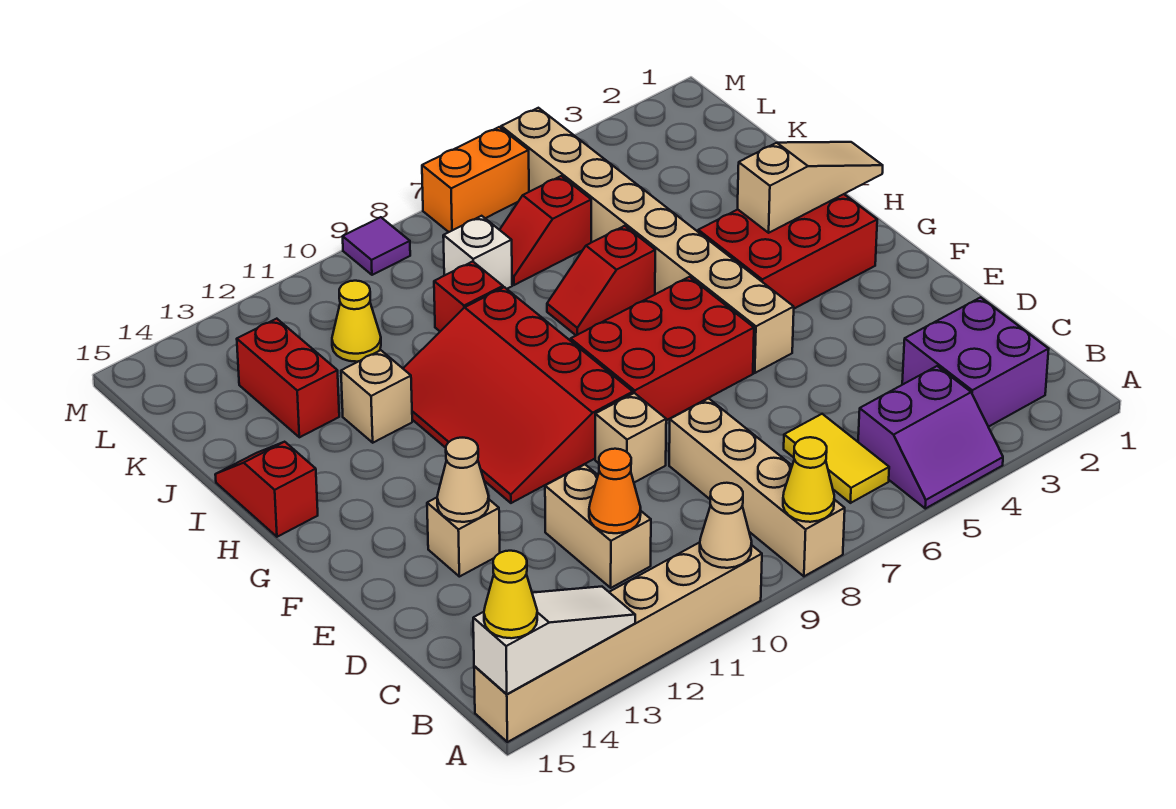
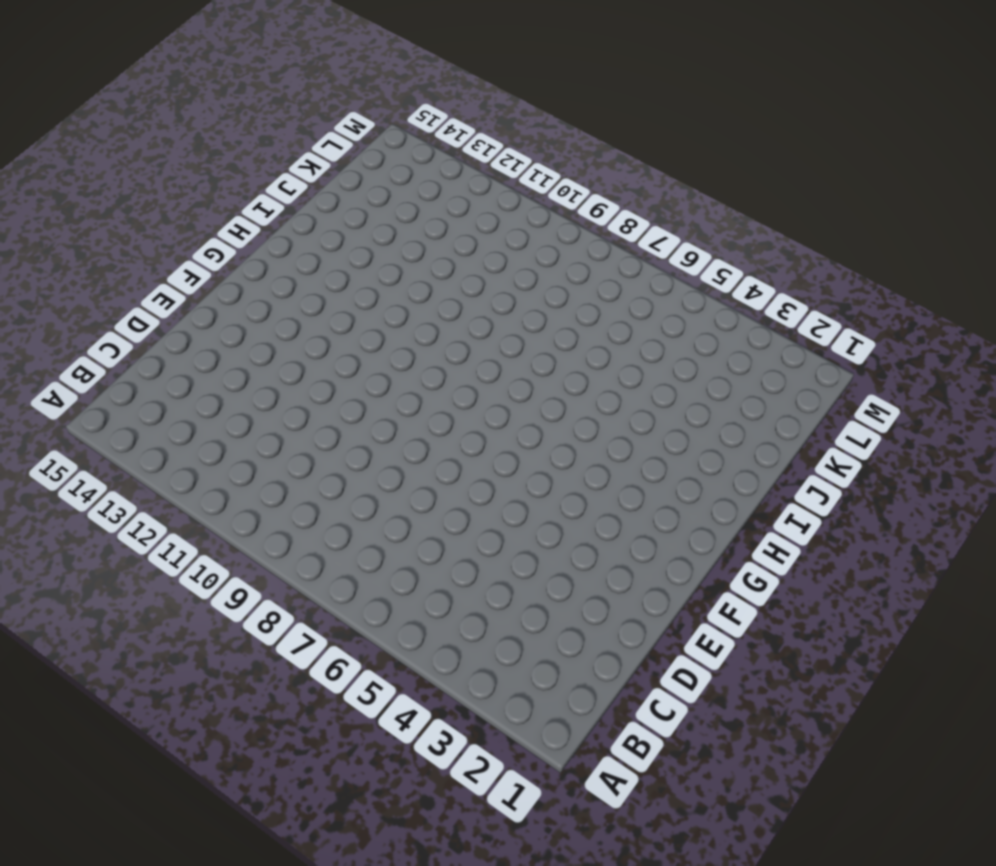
none -> purple slope A4:B5 level 1 top B
none -> tan brick A8:D8 level 1
none -> tan brick A10:A15 level 1

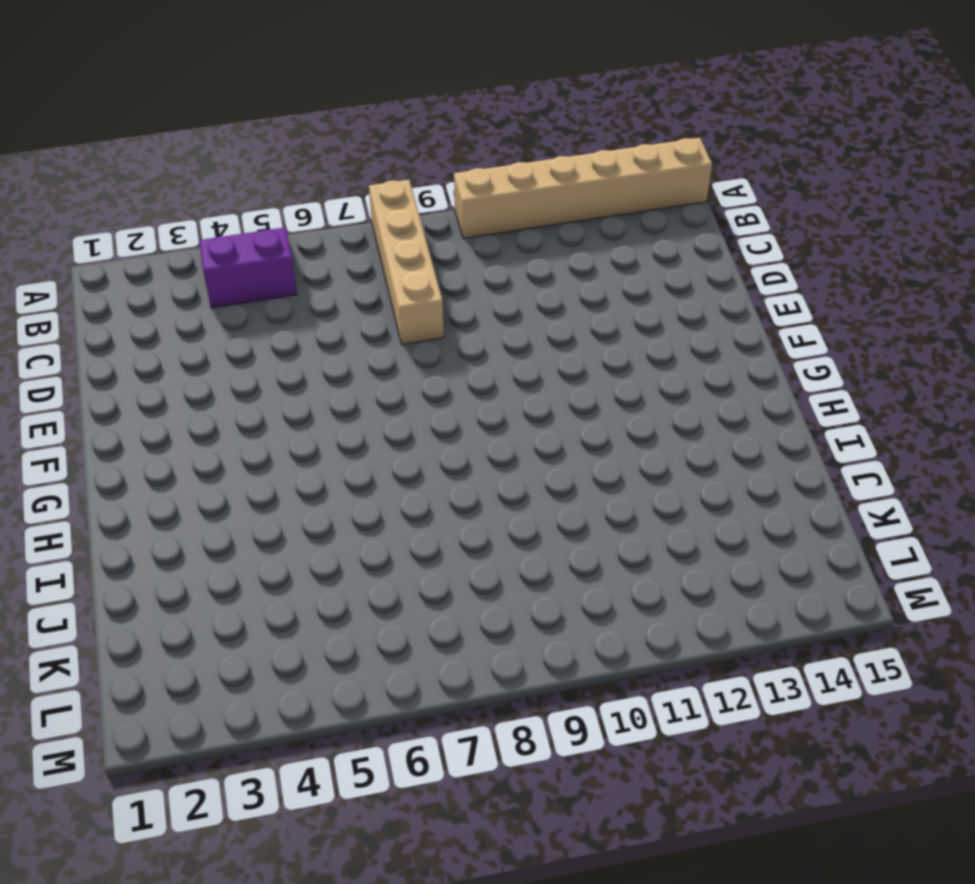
none -> purple brick B2:C3 level 1
none -> yellow tile B6:C6 level 1
none -> tan brick C11:D11 level 1

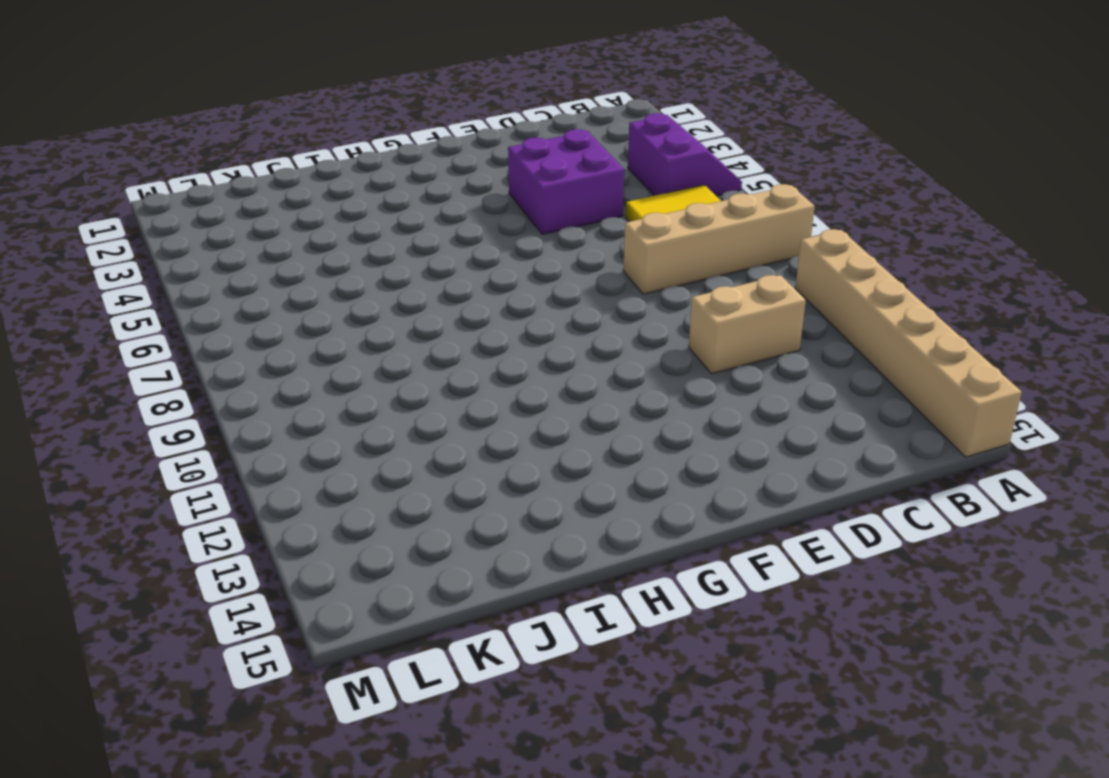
purple brick D4:E5 level 1 -> purple brick B2:C3 level 1
none -> tan brick E9 level 1
none -> tan brick E13 level 1
none -> tan brick F5:M5 level 1

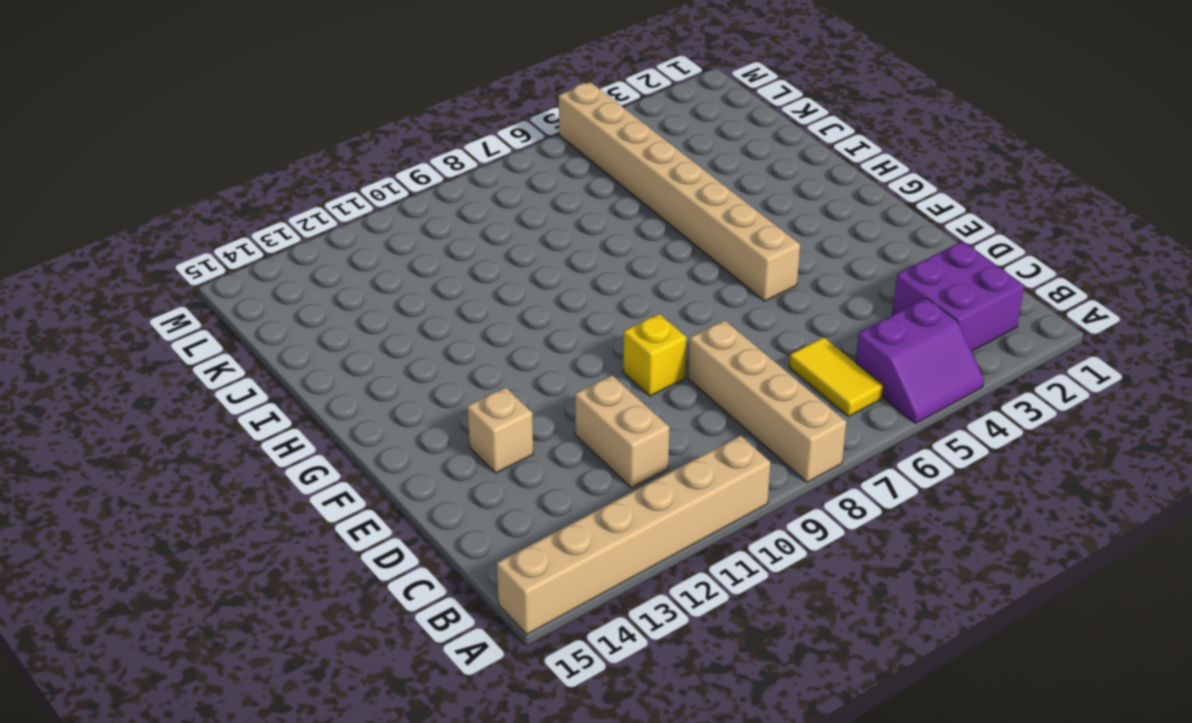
yellow brick E9 level 1 -> tan brick E9 level 1
none -> red brick F6:G8 level 1
none -> red slope F9:I11 level 1 top 9
none -> red brick G2:H4 level 1

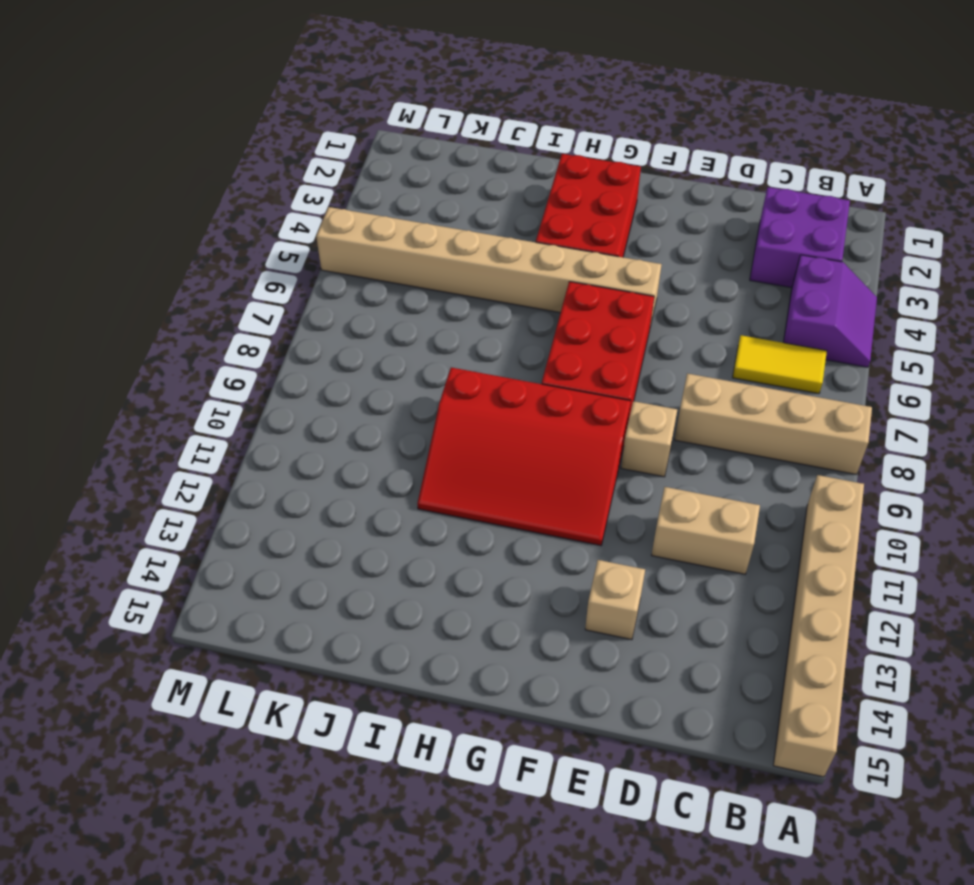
none -> red slope H15:I15 level 1 top H
none -> red slope I6:I7 level 1 top 6
none -> tan brick I12 level 1

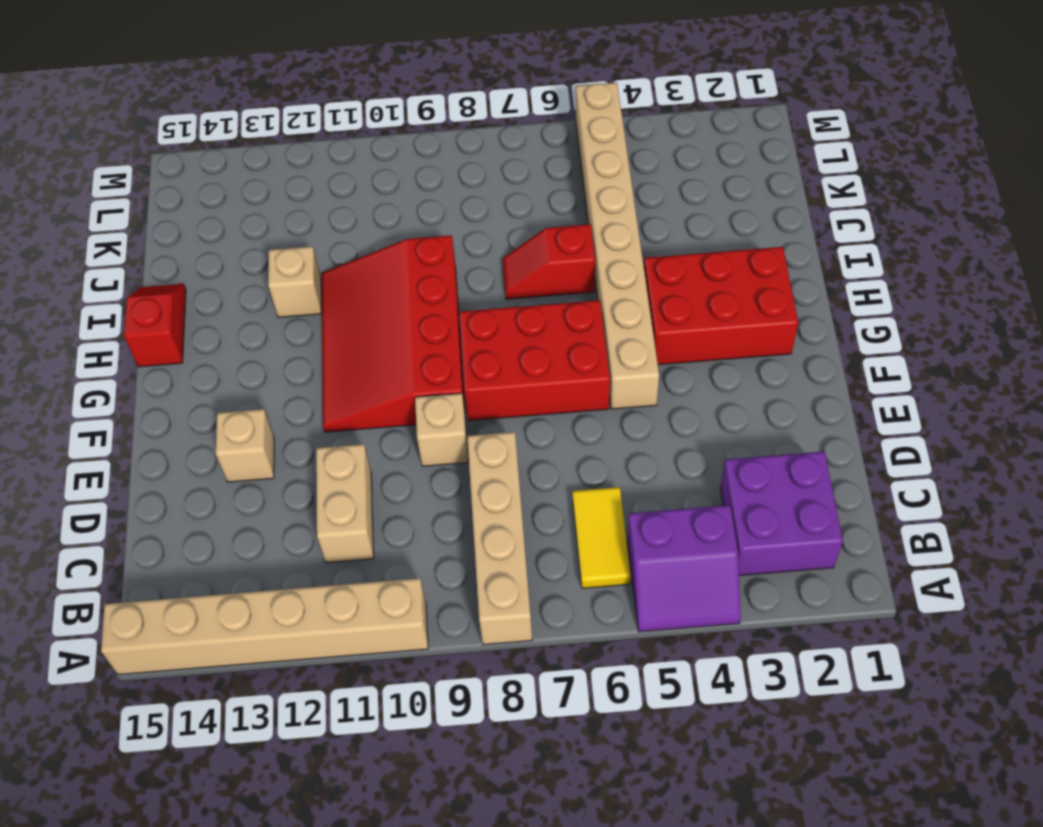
none -> red brick J9 level 1
none -> red brick J13:K13 level 1
none -> red slope K6:K7 level 1 top 6

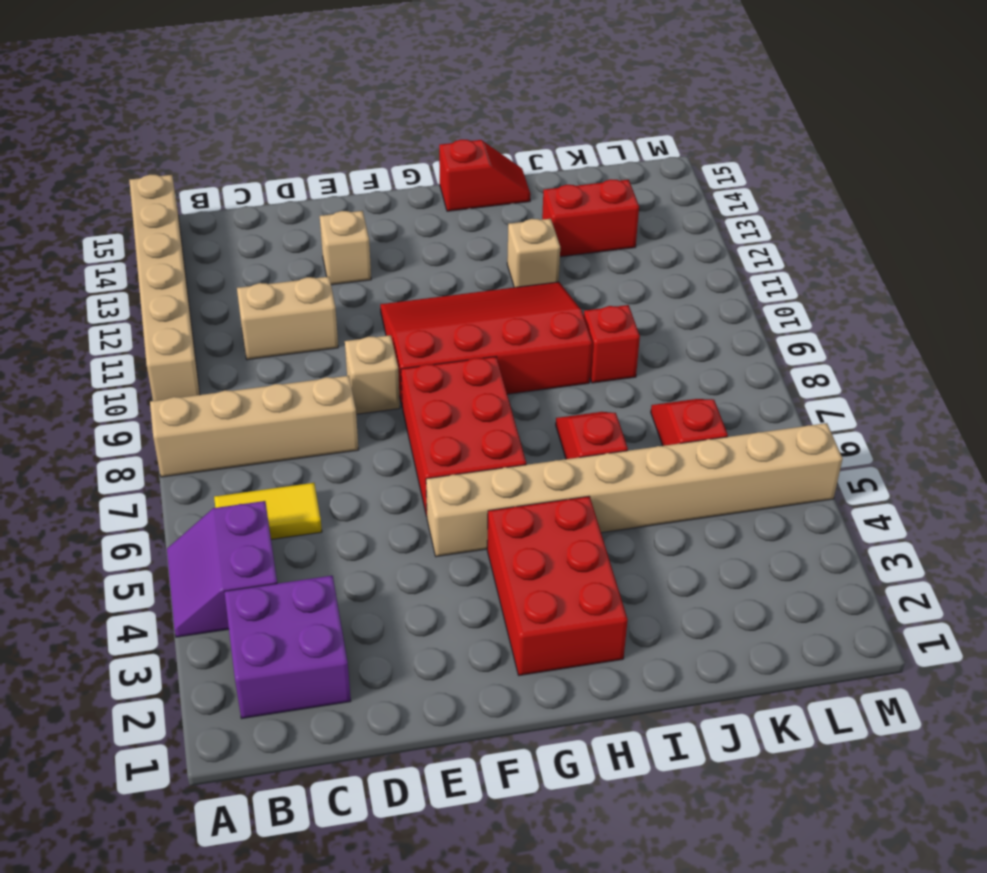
none -> white brick K8 level 1
none -> yellow cone K11 level 1
none -> orange brick M6:M7 level 1

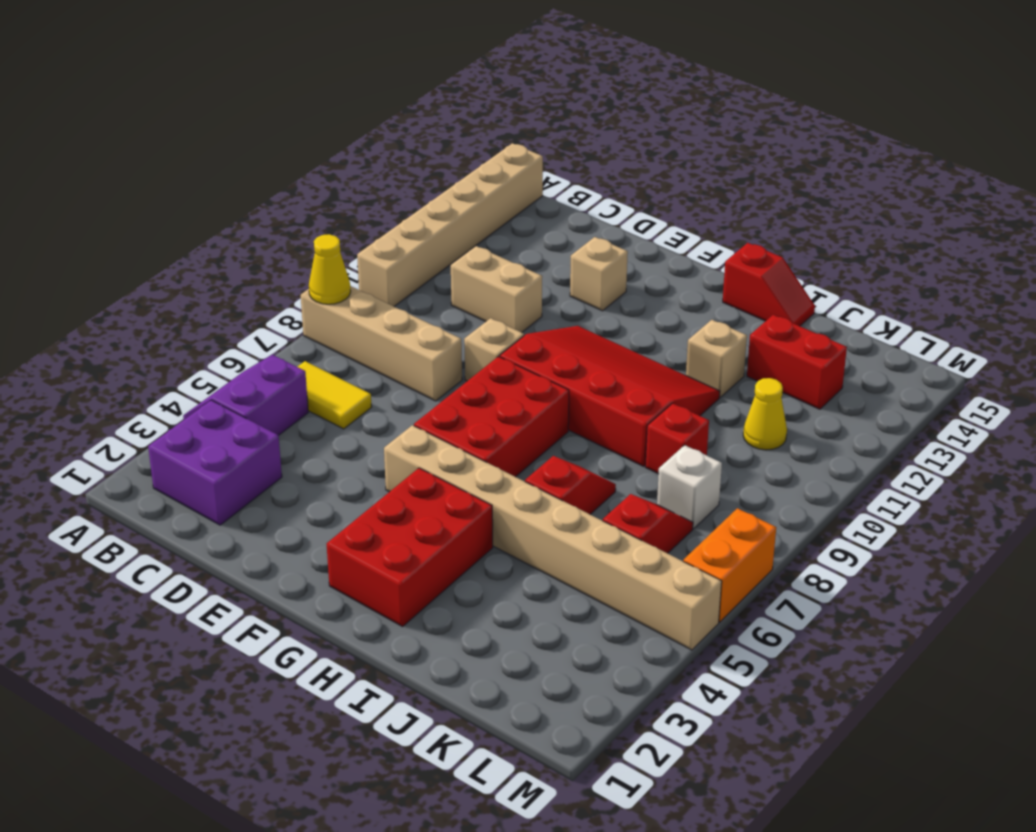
none -> purple tile M9 level 1
none -> tan cone A10 level 2
none -> white slope A13:A15 level 2 top 15

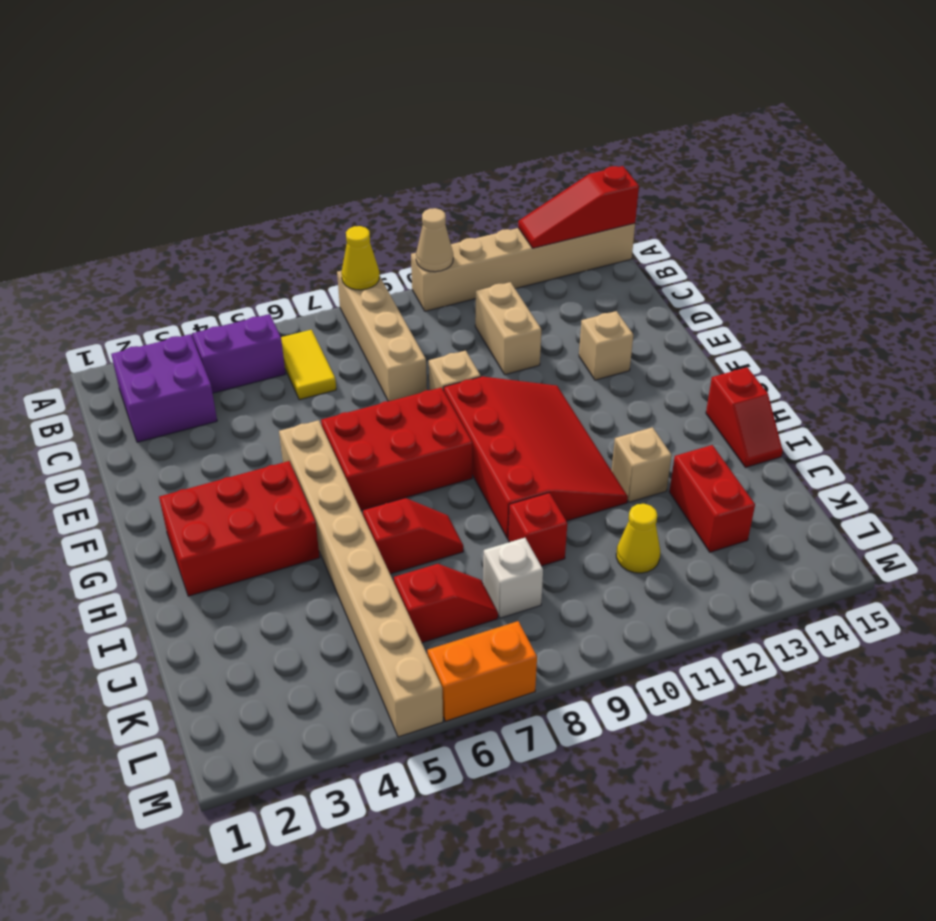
red slope A13:A15 level 2 top 15 -> white slope A13:A15 level 2 top 15
none -> purple tile M9 level 1
none -> orange cone C11 level 2
none -> tan cone E13 level 2

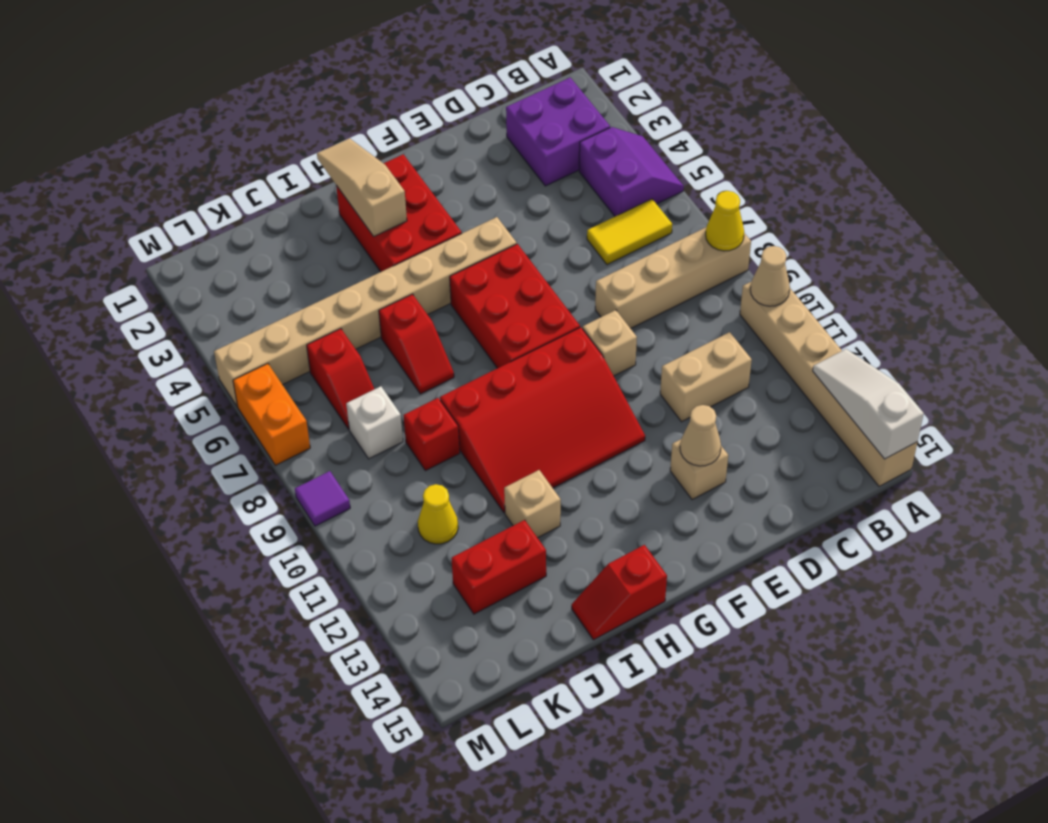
none -> orange cone C11 level 2
none -> yellow cone A15 level 3

